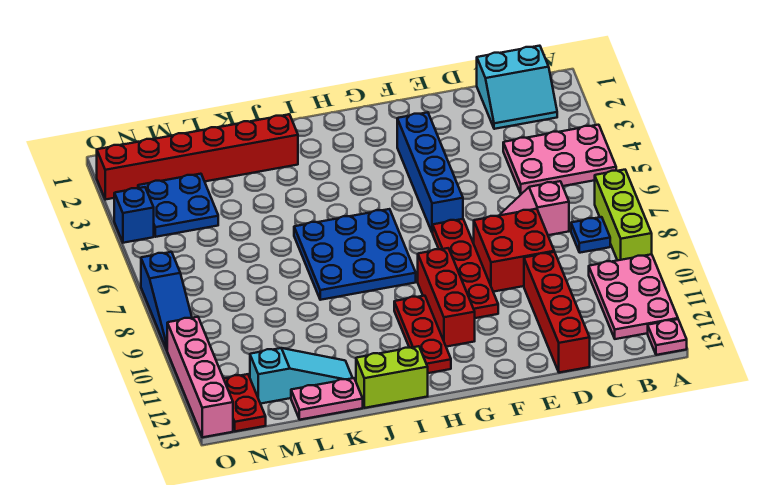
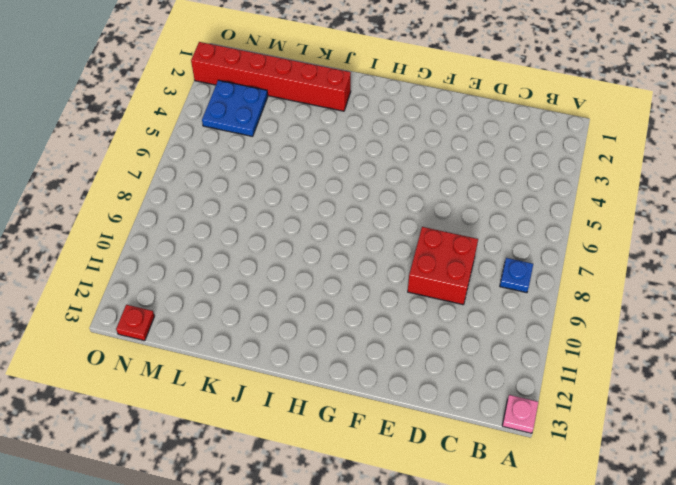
red plate N13 level 1 -> red plate N12:N13 level 1
none -> pink plate A4:C5 level 1
none -> lime brick A7:A9 level 1
none -> pink plate A10:B12 level 1

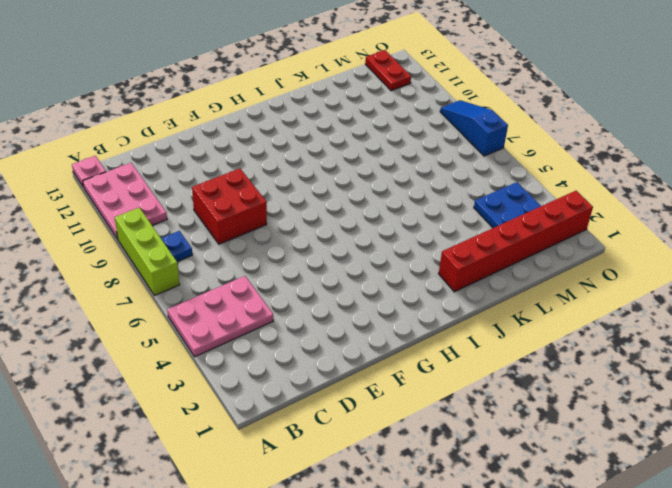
none -> cyan slope B1:C2 level 1 top 1
none -> pink slope C7:D7 level 1 top C
none -> red brick D10:D13 level 1

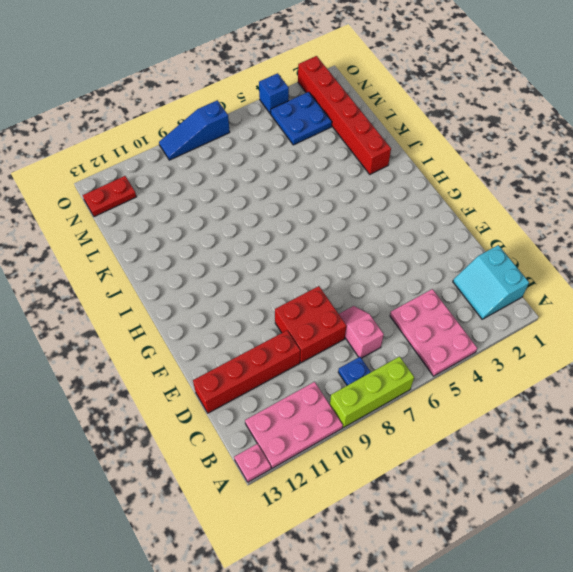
none -> blue brick F3:F6 level 1
none -> red plate F7:F10 level 1
none -> red brick G9:G11 level 1

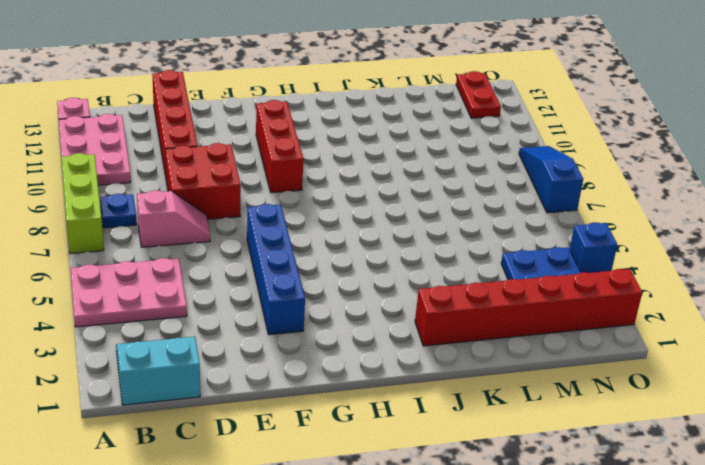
none -> red plate F7:F10 level 1
none -> blue plate H6:J8 level 1
none -> red plate H10:H12 level 1

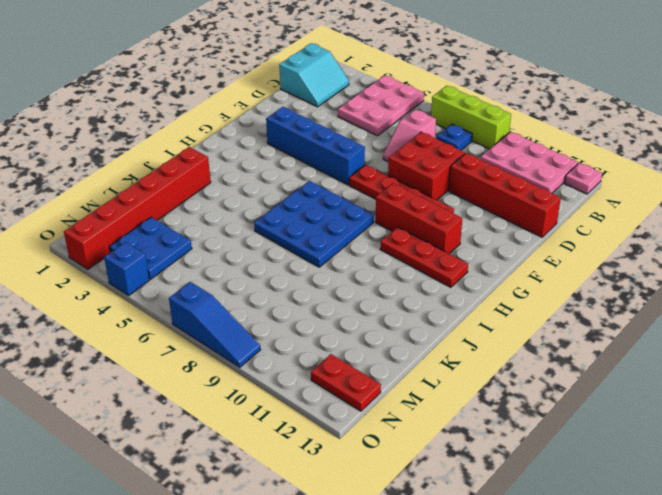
none -> lime brick I13:J13 level 1
none -> cyan slope K12:M12 level 1 top M
none -> pink plate K13:L13 level 1

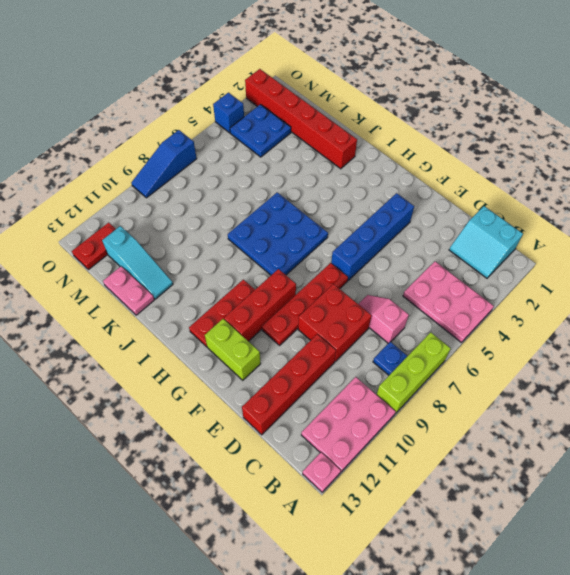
lime brick F12:G12 level 1 -> lime brick I13:J13 level 1
none -> pink brick O10:O13 level 1

